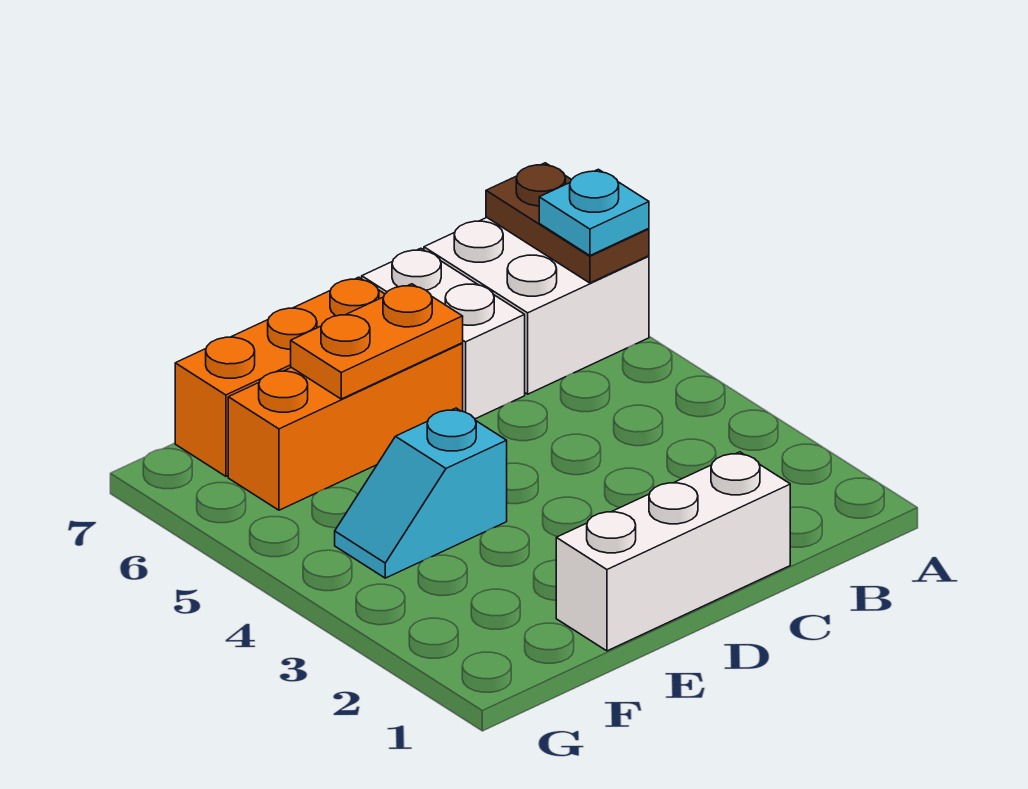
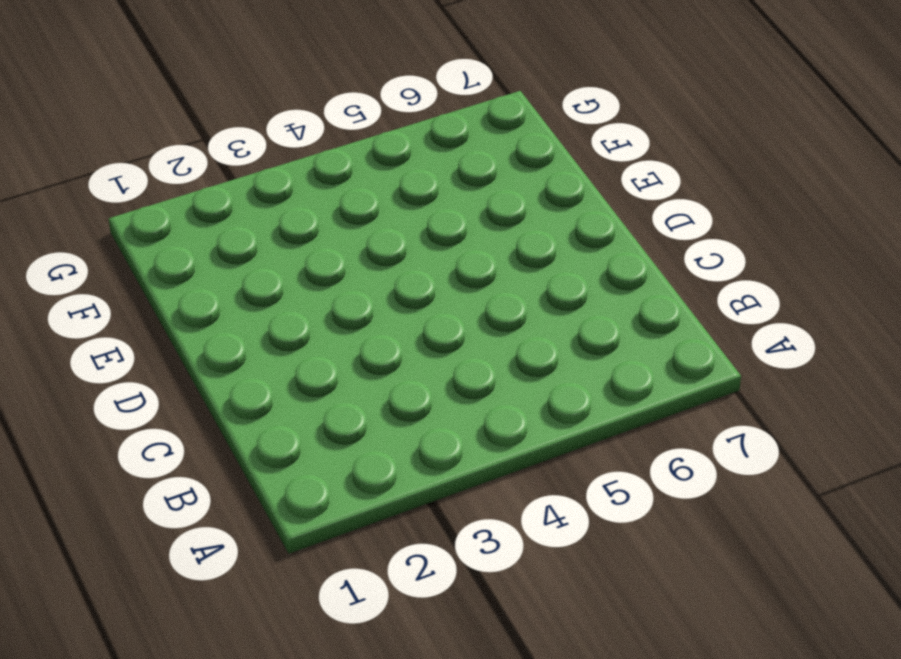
none -> white brick A6:B7 level 1
none -> white brick C1:E1 level 1

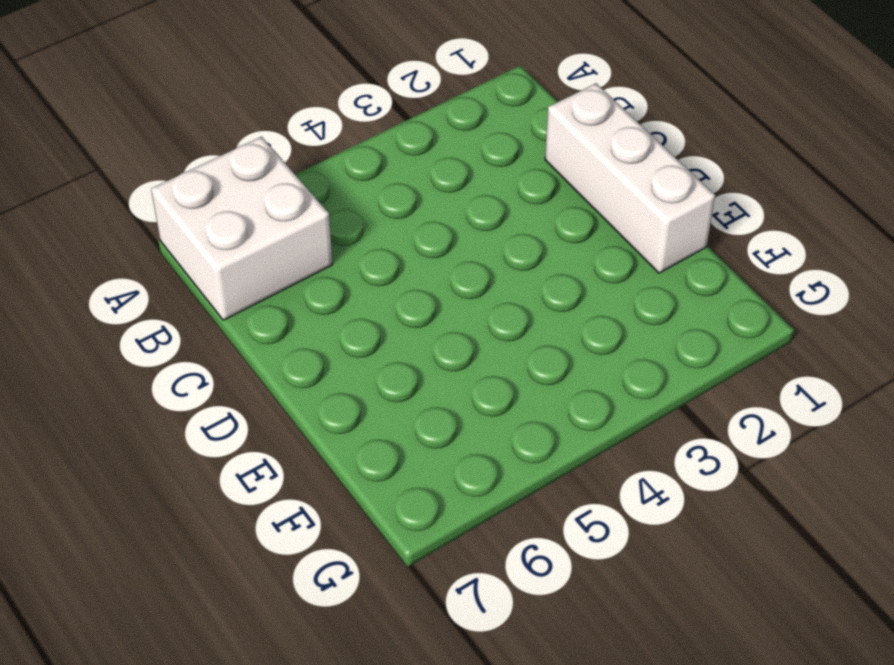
none -> white brick C6:C7 level 1
none -> orange brick D6:F6 level 1

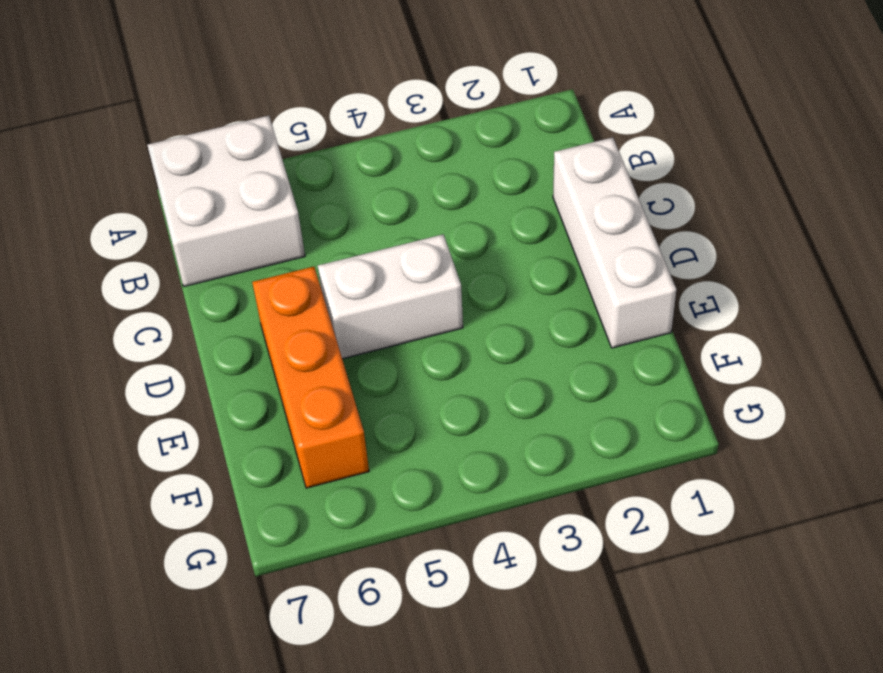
white brick D4:D5 level 1 -> white brick C6:C7 level 1
none -> orange brick D7:F7 level 1
none -> cyan slope E4:F4 level 1 top E

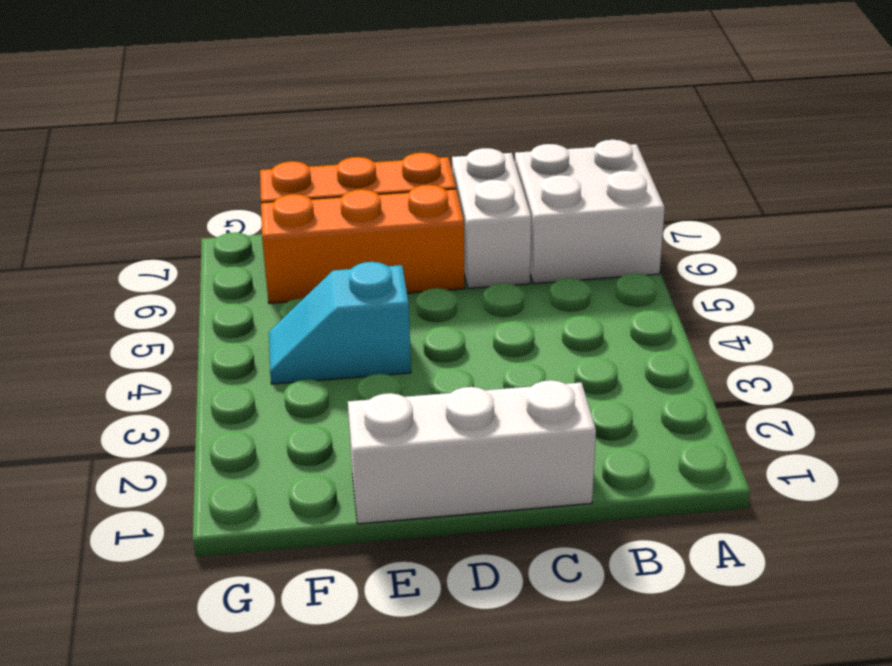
none -> brown plate A6:A7 level 2
none -> orange plate D6:E6 level 2

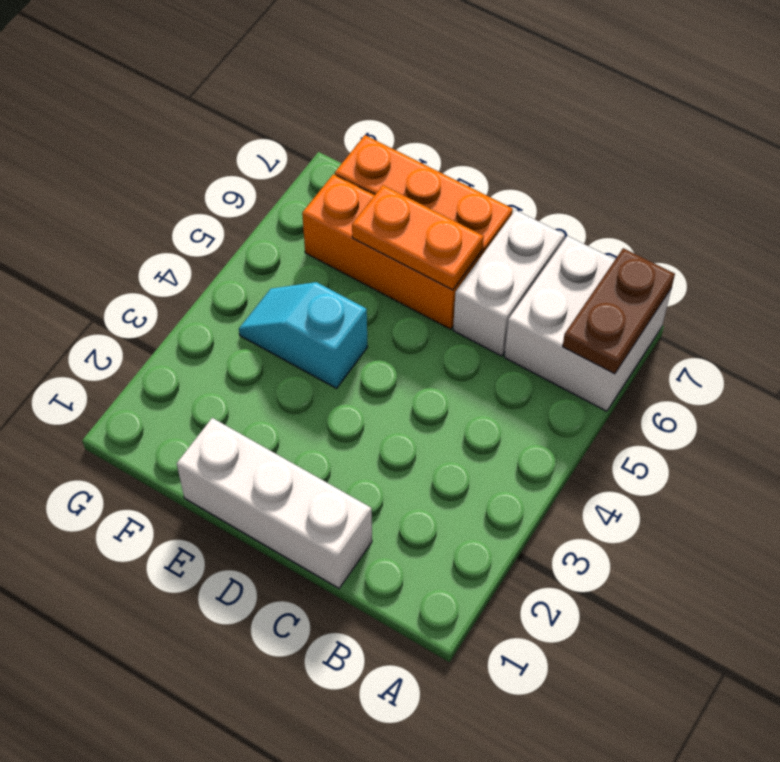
none -> cyan plate A6 level 3

